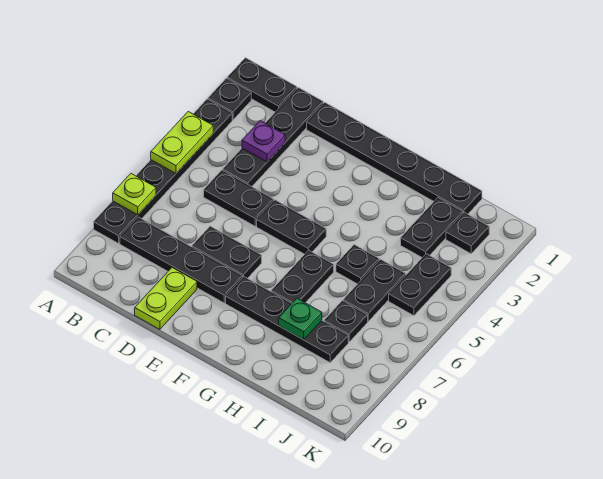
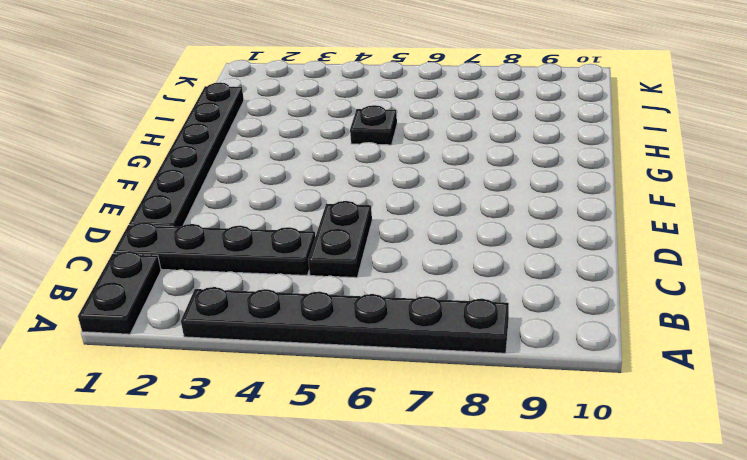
none -> black plate A2 level 1
none -> black plate B8:E8 level 1
none -> black plate D7:E7 level 1

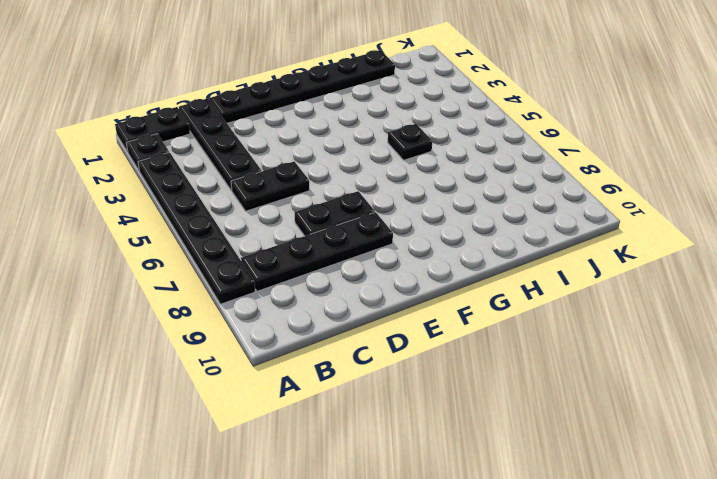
none -> lime plate D9:D10 level 1
none -> black plate E5:F5 level 1
none -> black plate F8:I8 level 1

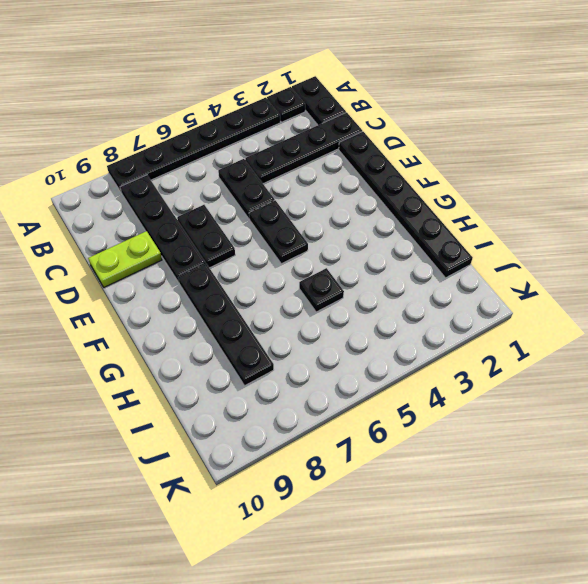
none -> black plate G6:G7 level 1
none -> black plate I2:I3 level 1
none -> black plate I5:I6 level 1

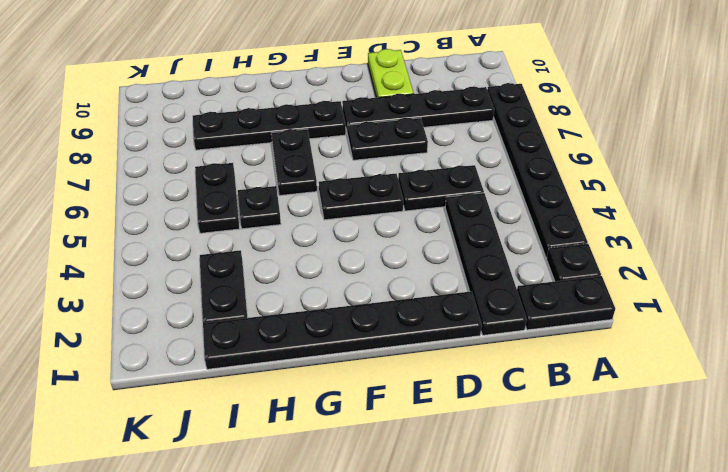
none -> black plate I7 level 1
none -> black plate J2 level 1
none -> black plate J4:J5 level 1

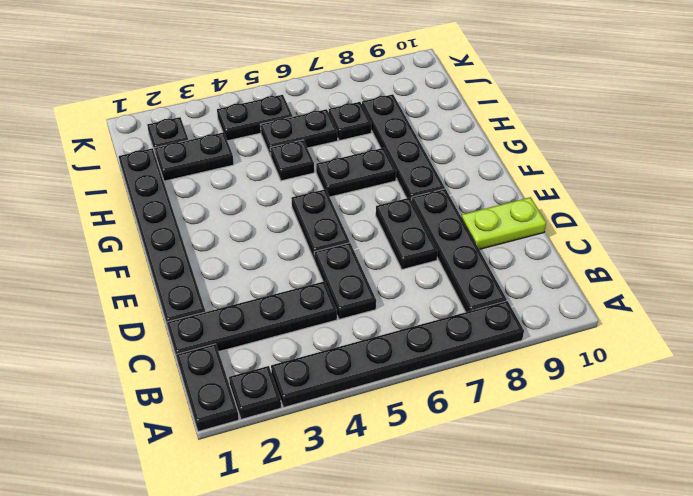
none -> lime plate A4:A5 level 2
none -> lime plate A7 level 2
none -> purple plate C3 level 2

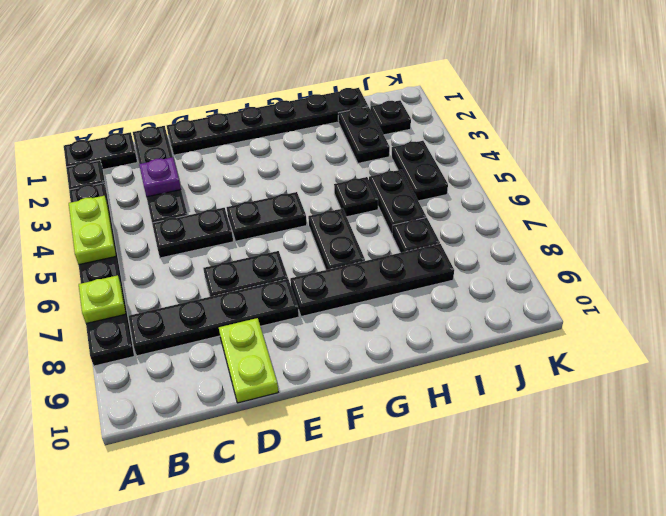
none -> green plate H8 level 2

